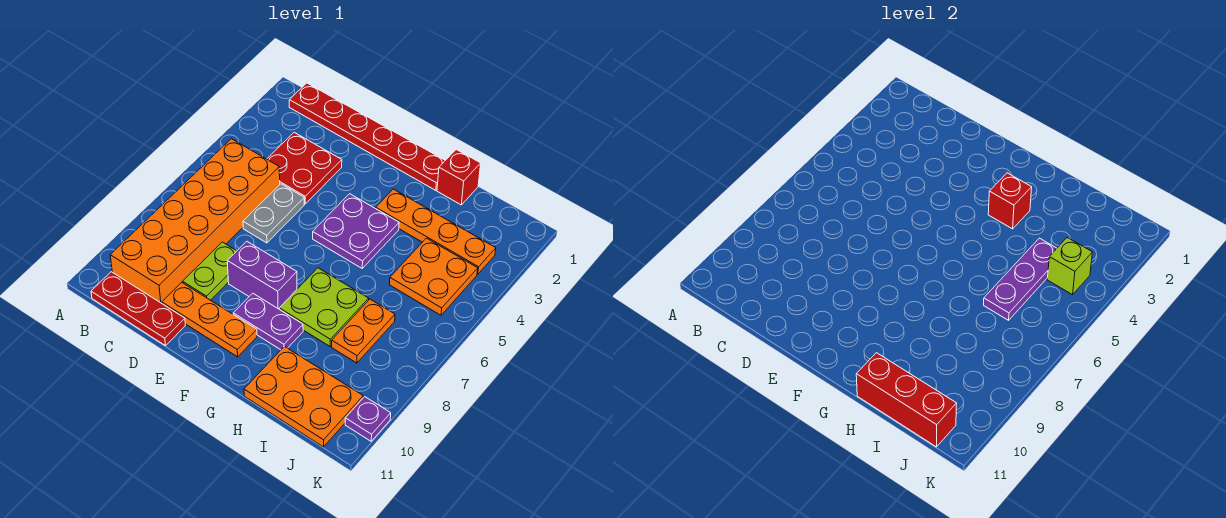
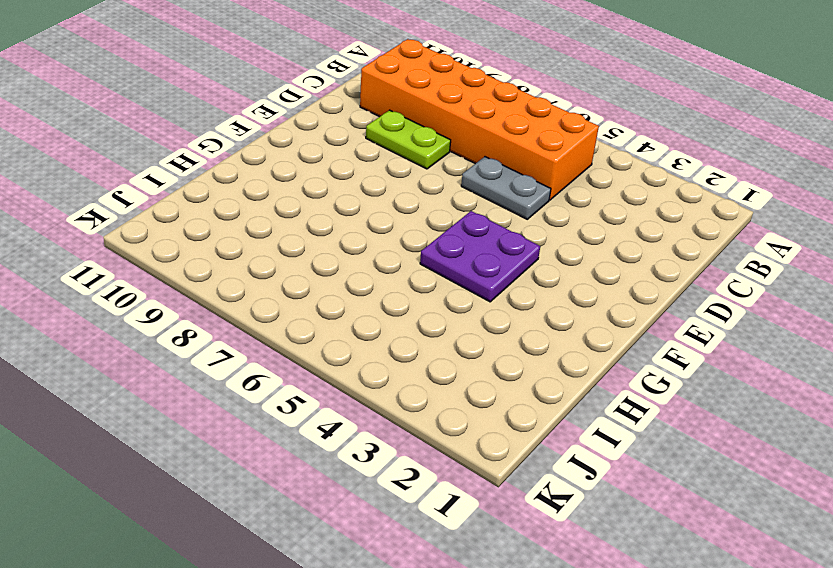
none -> red plate B1:G1 level 1
none -> red plate B11:D11 level 1
none -> red plate C3:D4 level 1

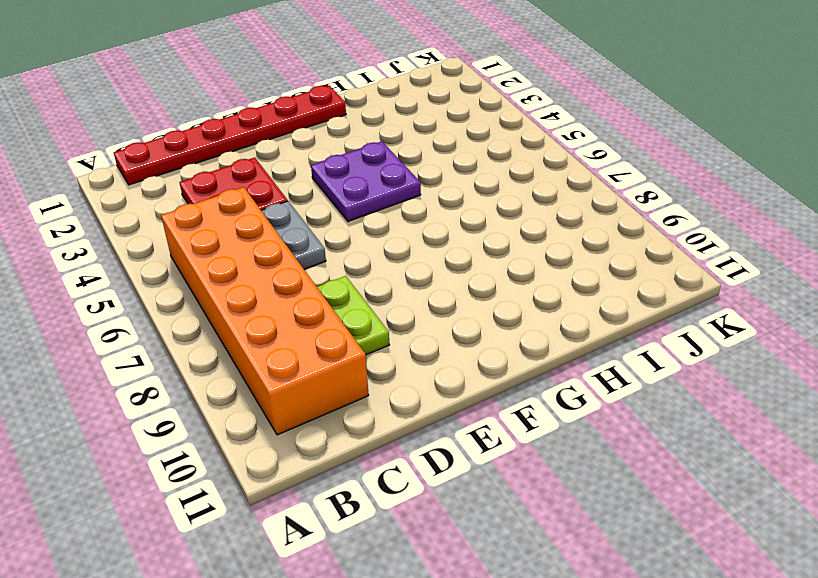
none -> red plate B11:D11 level 1
none -> orange plate D10:F10 level 1
none -> purple brick E8:F8 level 1

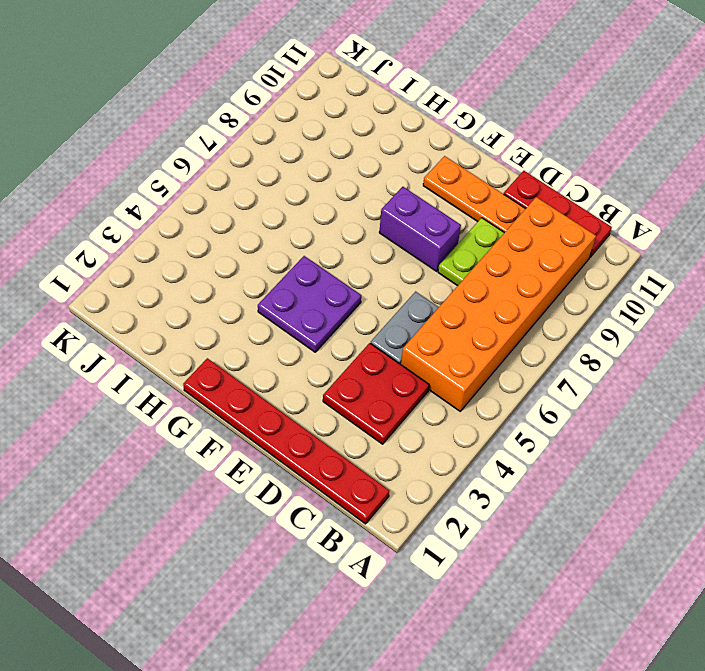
none -> purple plate F9:G9 level 1
none -> orange plate G3:J3 level 1
none -> lime plate G7:H8 level 1

